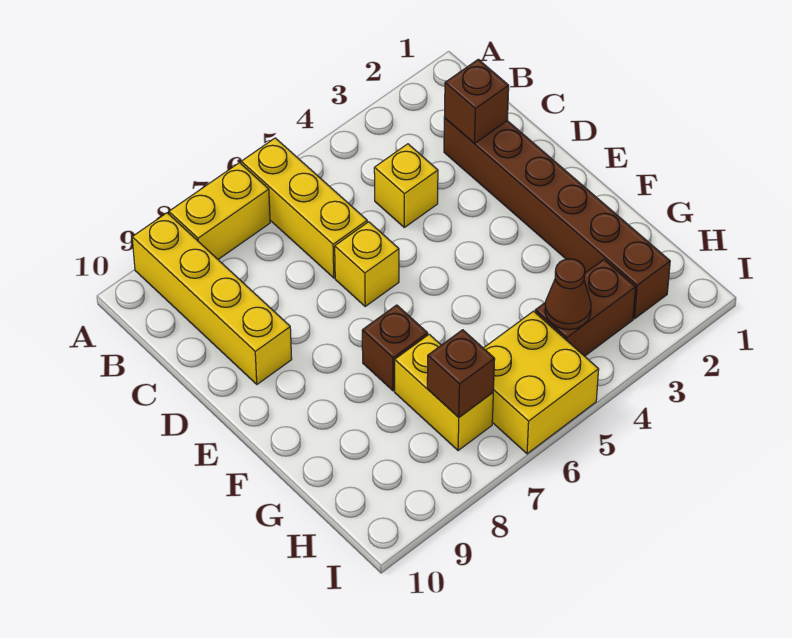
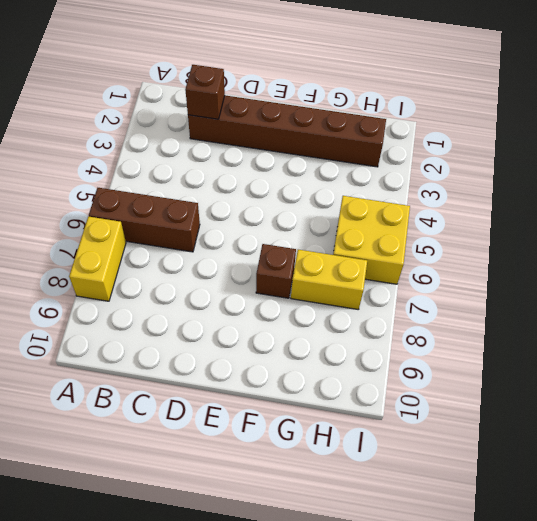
brown brick A6:C6 level 1 -> yellow brick A6:C6 level 1
none -> yellow brick A9:D9 level 1
none -> yellow brick C4 level 1
none -> yellow brick D6 level 1

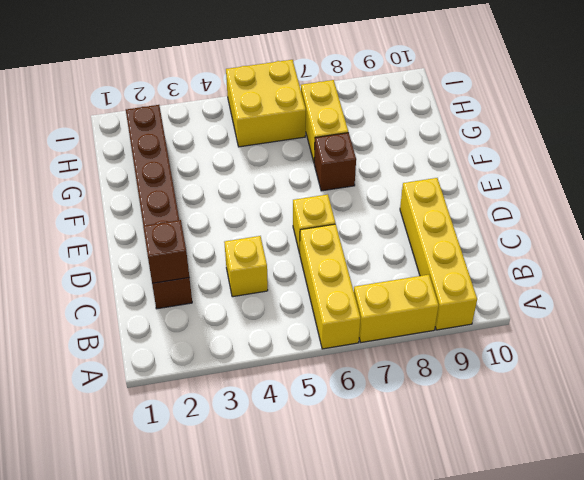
none -> brown brick H3:H4 level 1
none -> brown cone H4 level 2
none -> brown brick H7 level 2

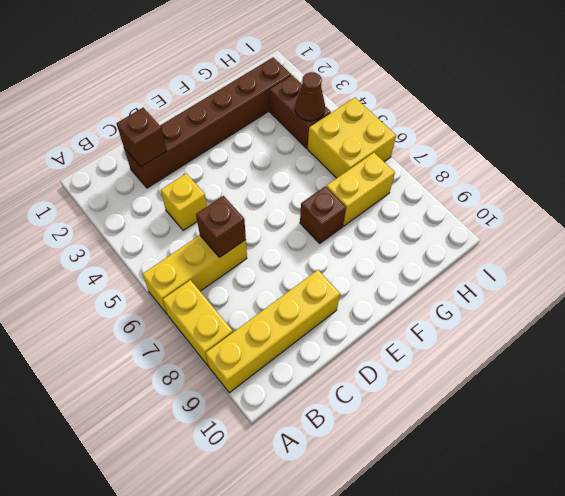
brown brick C6 level 2 -> brown brick H7 level 2
none -> yellow brick D6 level 1

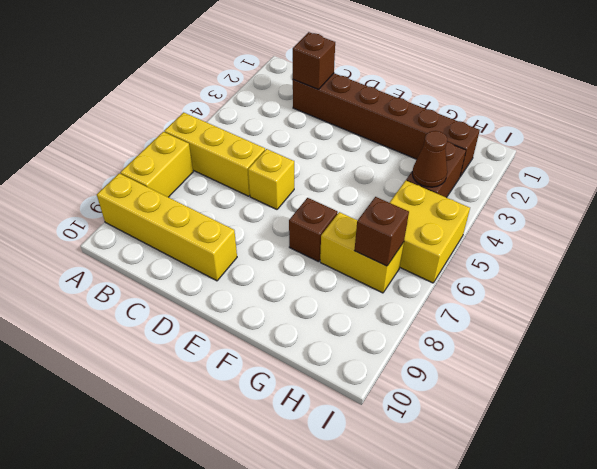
none -> yellow brick C4 level 1

